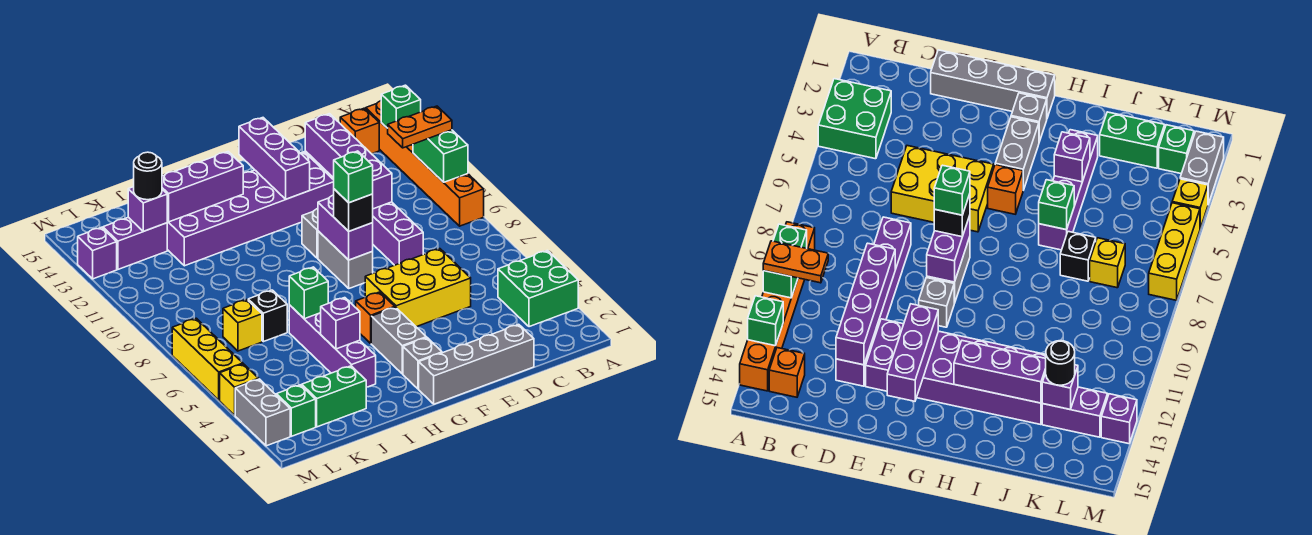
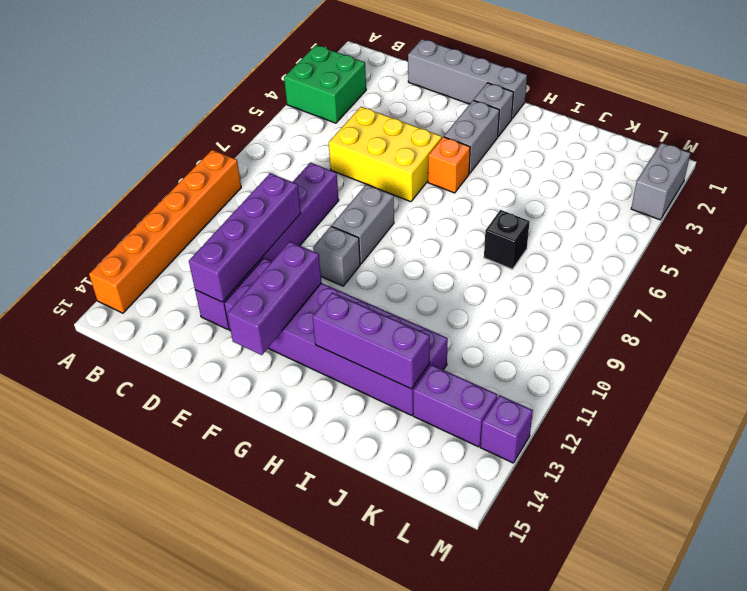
none -> orange brick B14 level 1
none -> purple brick I3:I6 level 1
none -> green brick J2:K2 level 1
none -> yellow brick K7 level 1

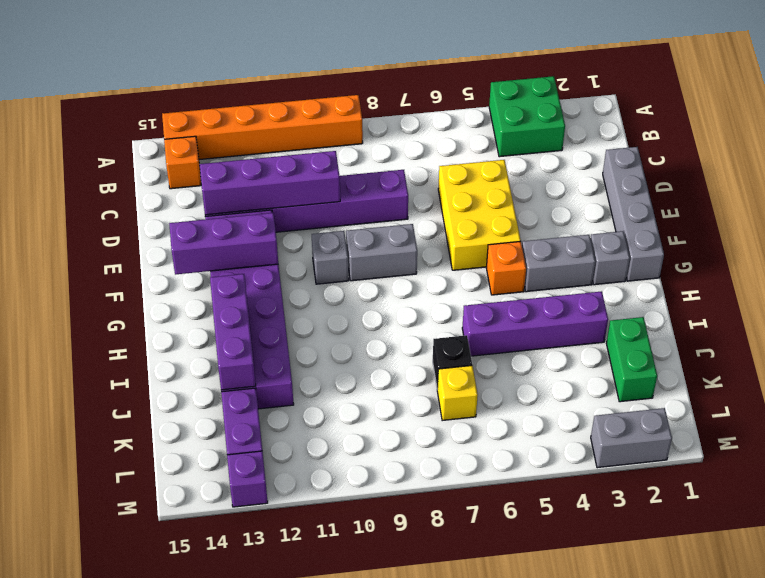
none -> green brick L2 level 1
none -> yellow brick M4 level 1
none -> yellow brick M5:M7 level 1
none -> green brick A10:A11 level 2

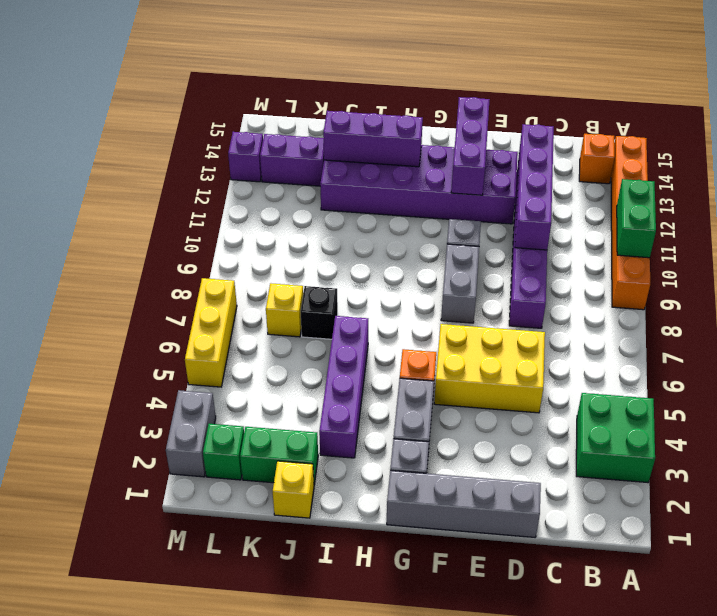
yellow brick J1 level 1 -> yellow brick M4 level 1
none -> green brick A13 level 2
none -> purple brick F8:F9 level 2
none -> purple brick I4 level 2
none -> green brick I6 level 2

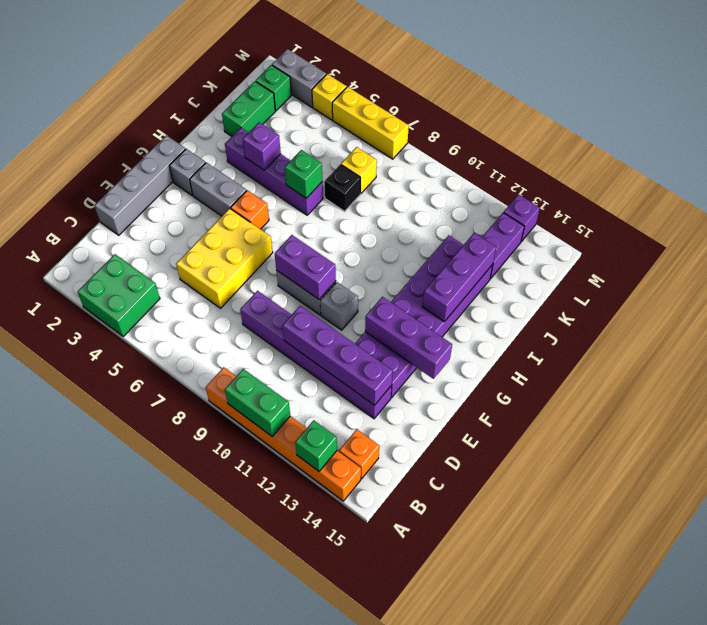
none -> purple brick K13 level 2
none -> orange plate A11:B11 level 3
none -> black brick F8 level 3
none -> black round brick K13 level 3

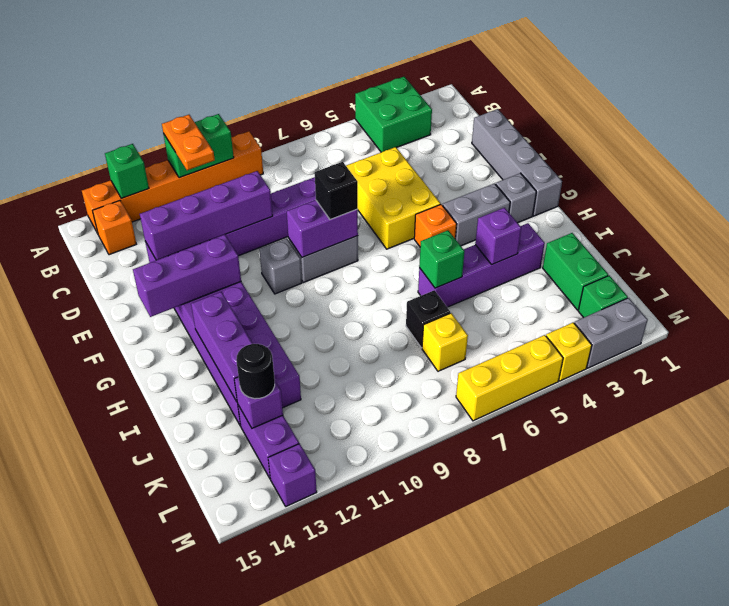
none -> green brick F8 level 4

